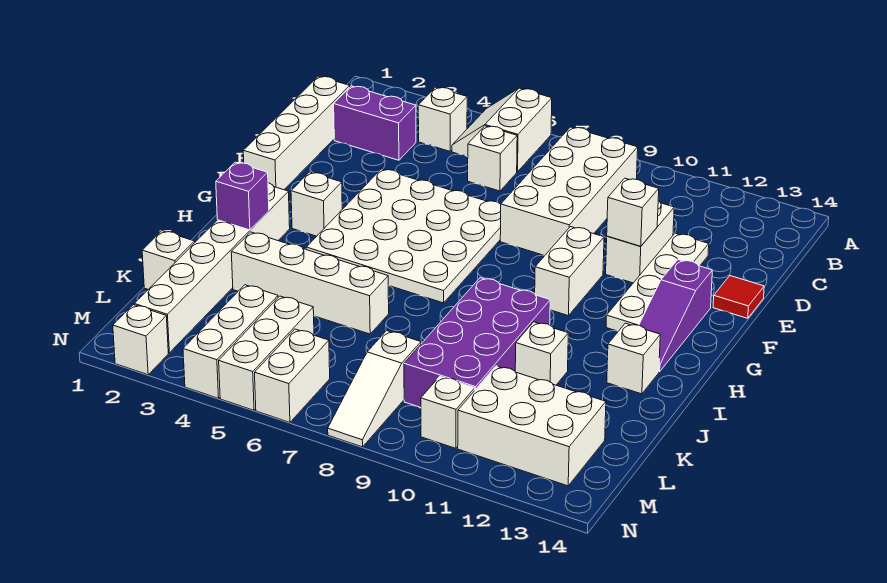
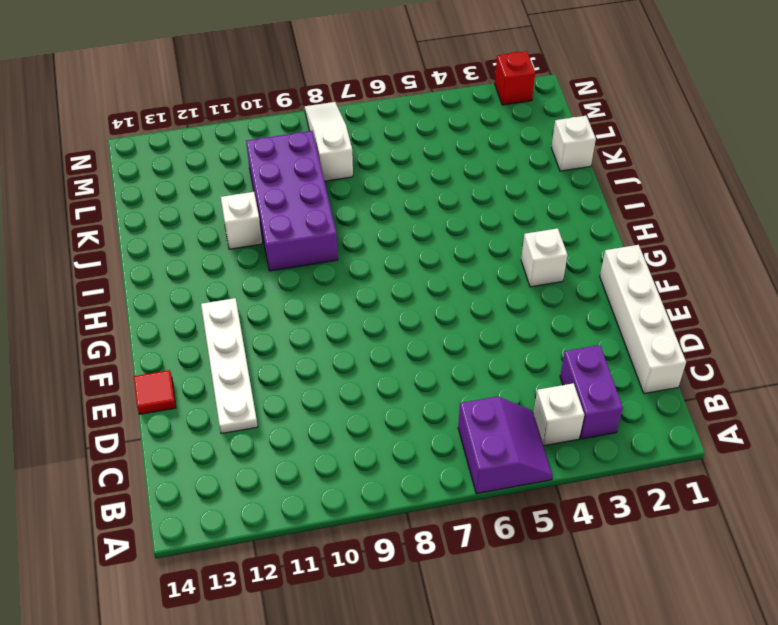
purple slope A5:B6 level 1 top 6 -> white slope A5:B6 level 1 top 6
purple brick B3:C3 level 1 -> purple brick C2:C3 level 1
red brick N2 level 1 -> white brick N2 level 1
none -> white brick B8:E9 level 1
none -> white brick C6 level 1
none -> white brick D11:E11 level 1

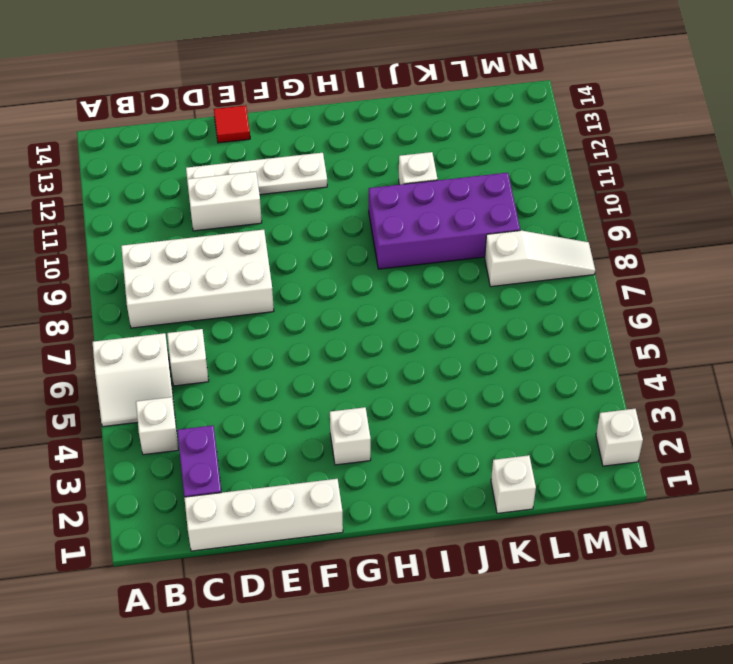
none -> white plate E4:H7 level 1
none -> white brick F10:G10 level 1
none -> purple slope F13:H13 level 1 top F

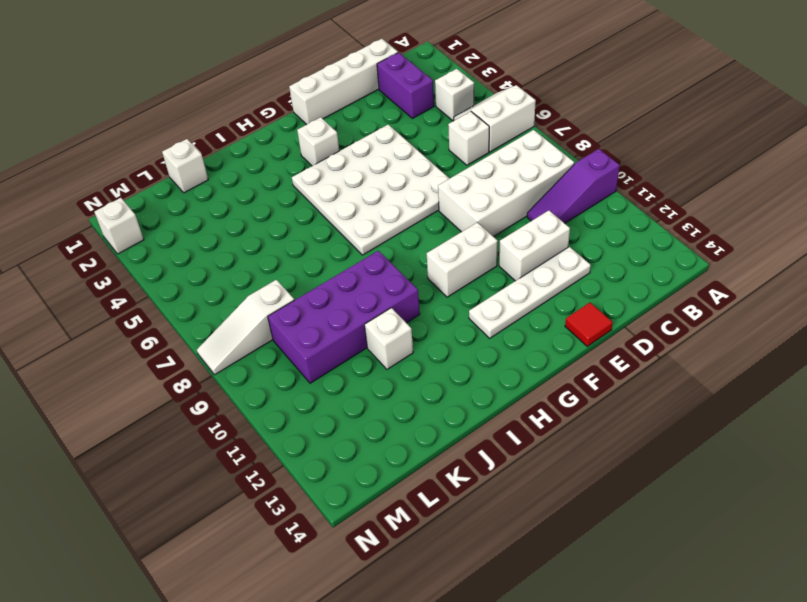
purple slope A10:C10 level 1 top A -> purple slope F13:H13 level 1 top F
none -> white brick H2:M2 level 1
none -> white brick I13 level 1
none -> white brick J3:J6 level 1

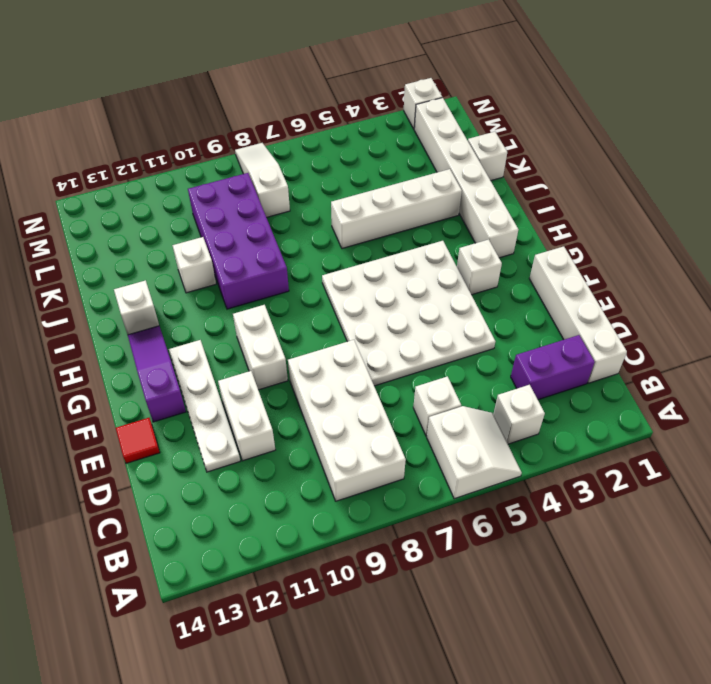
none -> white brick L4:N4 level 1
none -> white brick L5:N5 level 1
none -> white brick L11:M13 level 1

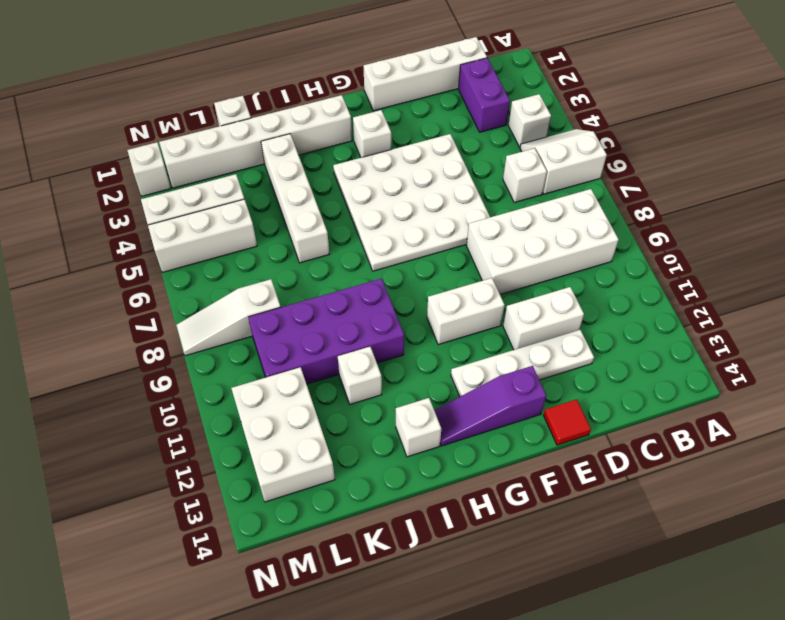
none -> white brick M6:N6 level 1
none -> white brick M10 level 1
none -> white brick E11 level 2

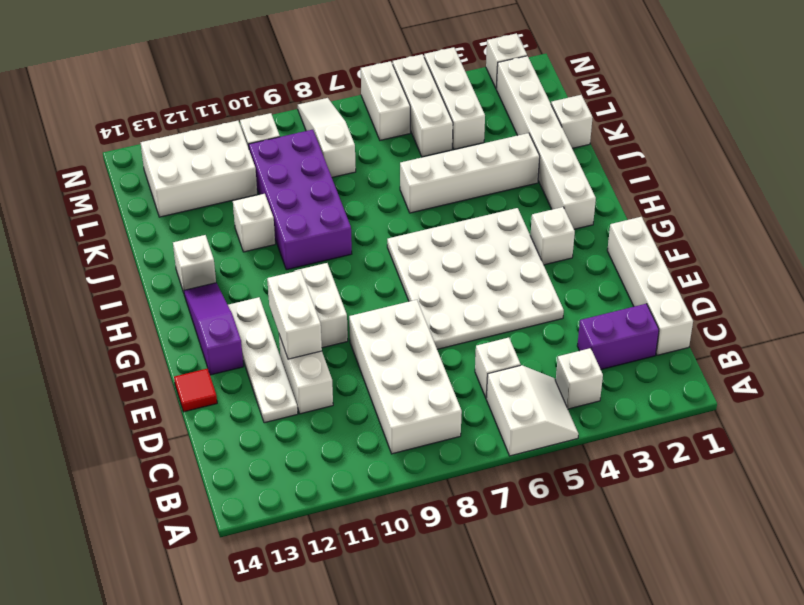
white brick E11:F11 level 2 -> white brick E11 level 2
none -> purple brick I2 level 2

